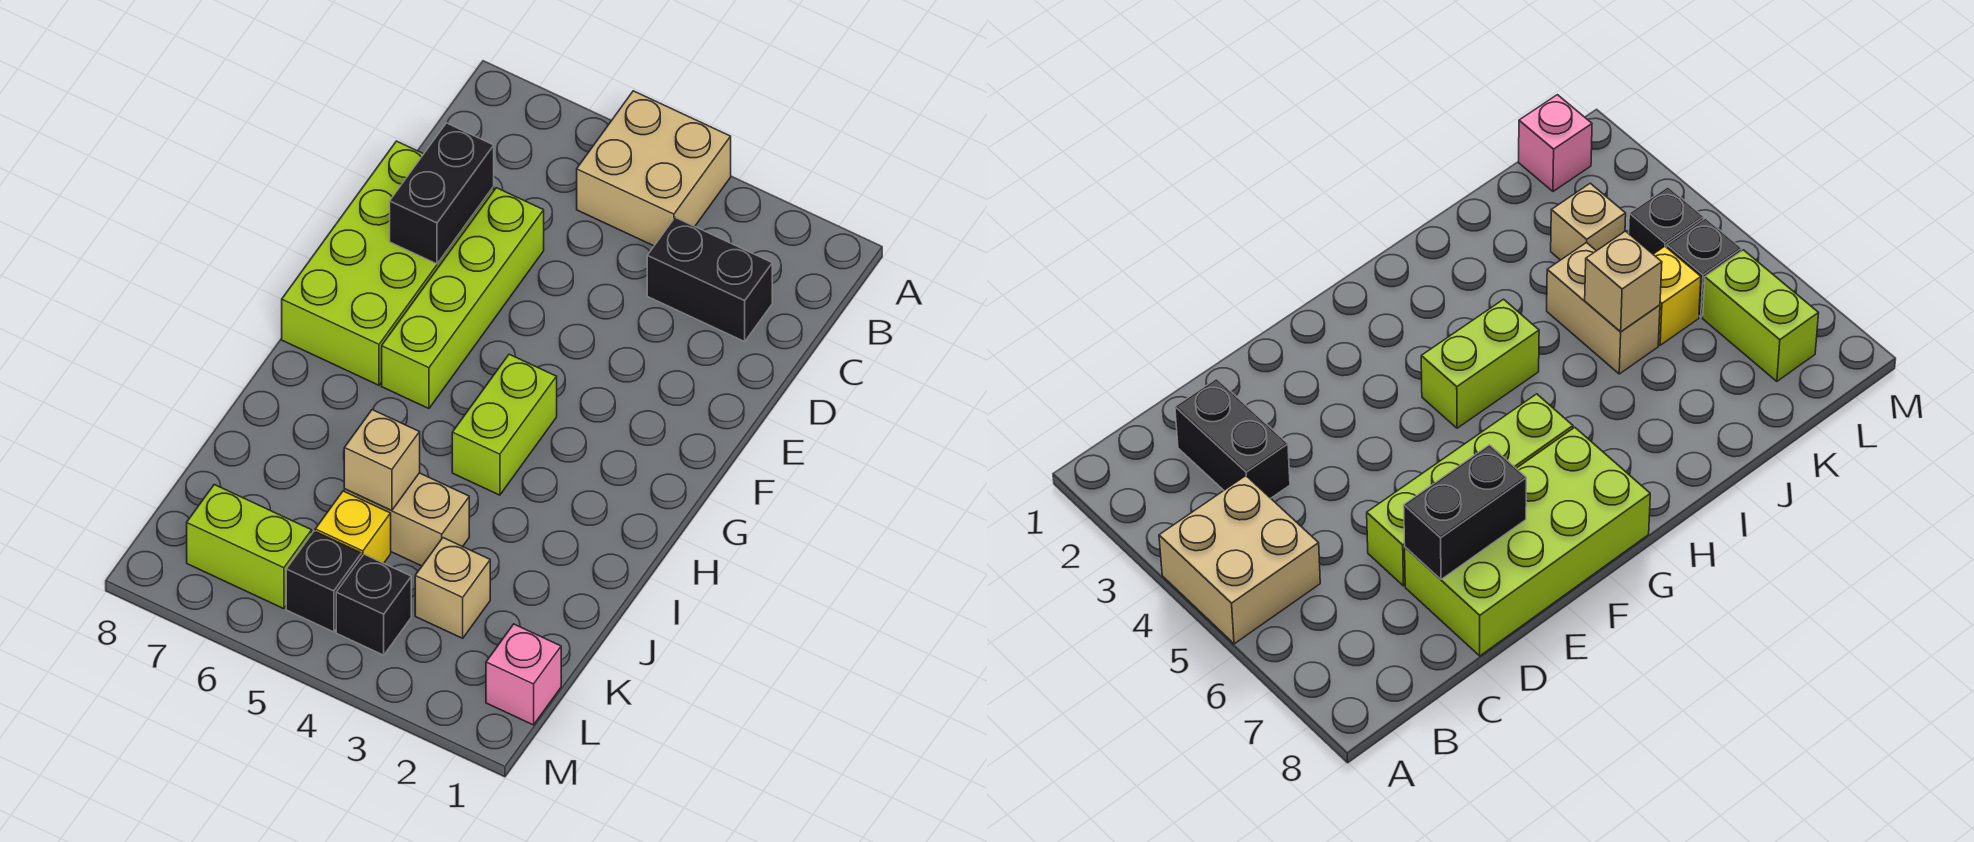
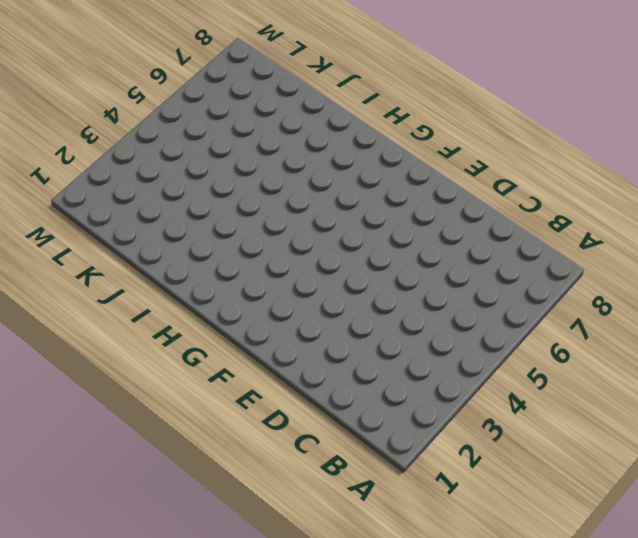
none -> tan brick A4:B5 level 1
none -> black brick C2:C3 level 1
none -> lime brick D6:G6 level 1

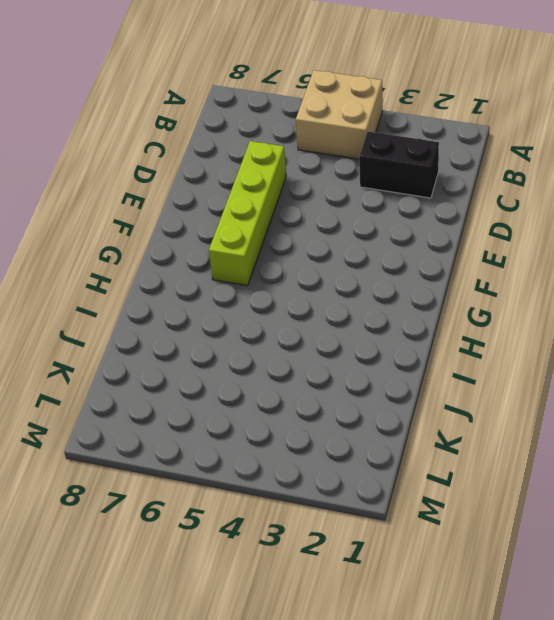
none -> lime brick D7:G8 level 1
none -> lime brick G4:H4 level 1
none -> tan brick J4:J5 level 1

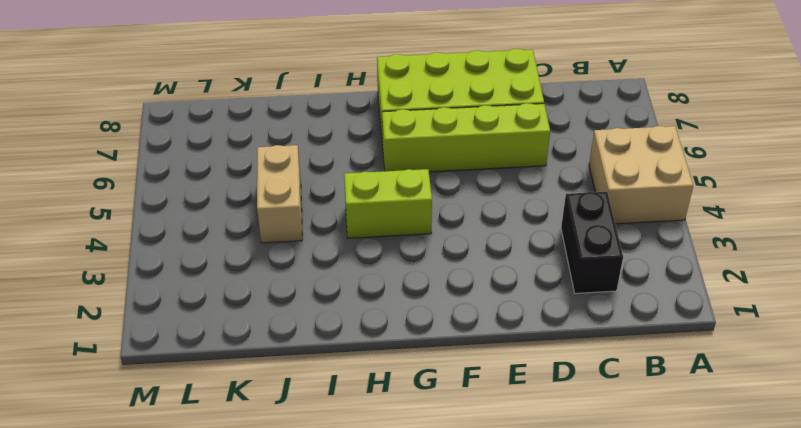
none -> tan brick K3 level 1
none -> yellow brick K5 level 1
none -> pink brick L1 level 1

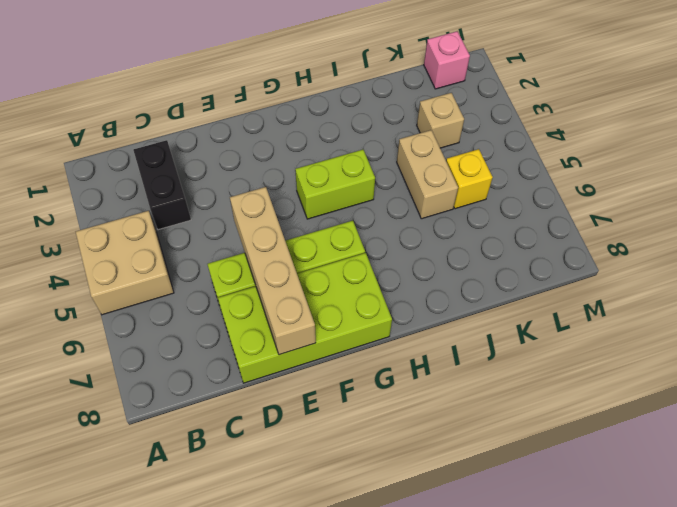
tan brick E5:E8 level 2 -> black brick D7:E7 level 2
none -> black brick L4 level 1
none -> black brick L5 level 1
none -> lime brick L6:L7 level 1

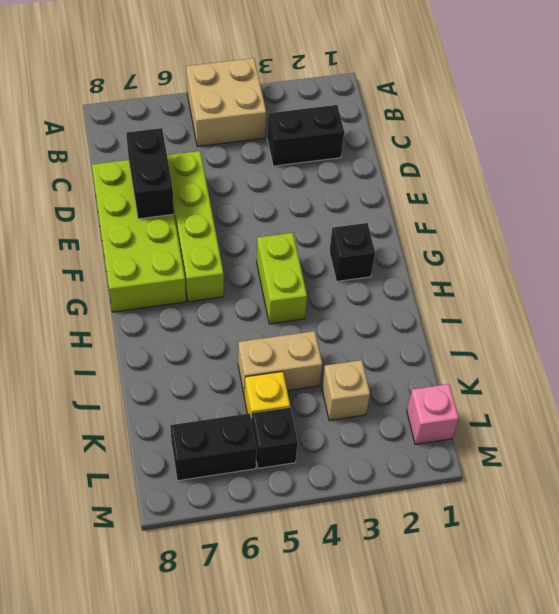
black brick G2 level 1 -> black brick L4 level 1
black brick L6:L7 level 1 -> lime brick L6:L7 level 1
none -> tan brick J5 level 2

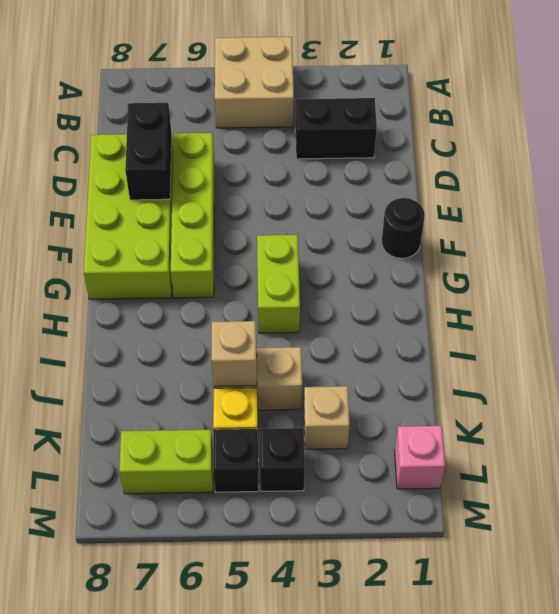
black round brick F1 level 1 -> none

